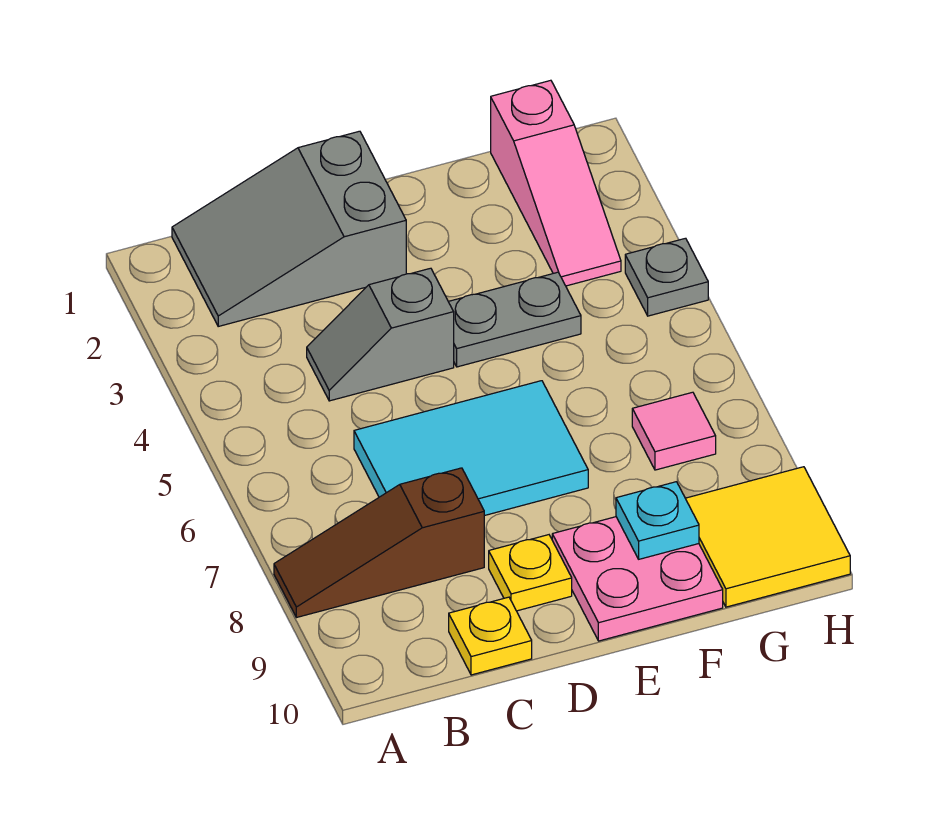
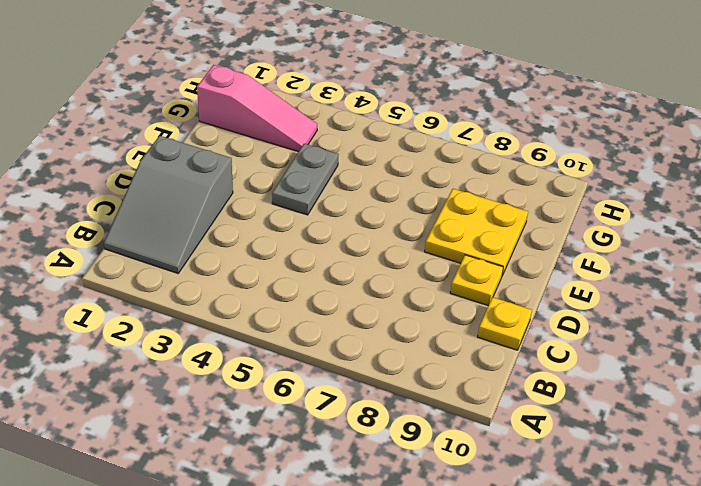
yellow plate E8:F9 level 1 -> pink plate E9:F10 level 1
none -> brown slope A8:C8 level 1 top C
none -> grey slope C4:D4 level 1 top D
none -> cyan tile C6:E7 level 1

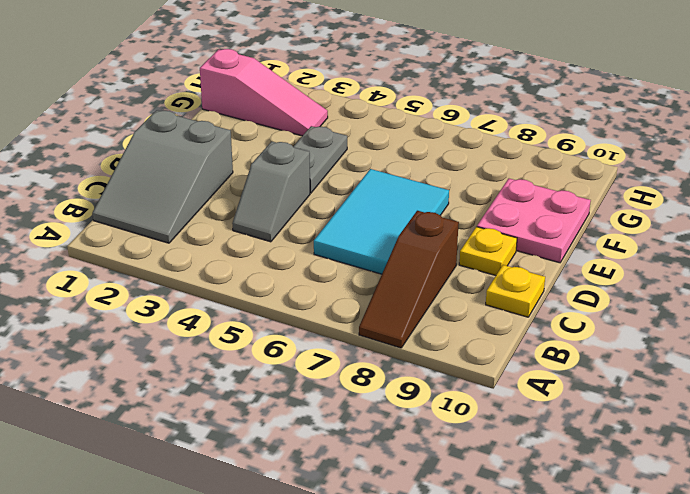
none -> pink tile G7 level 1
none -> yellow tile G9:H10 level 1
none -> grey plate H4 level 1

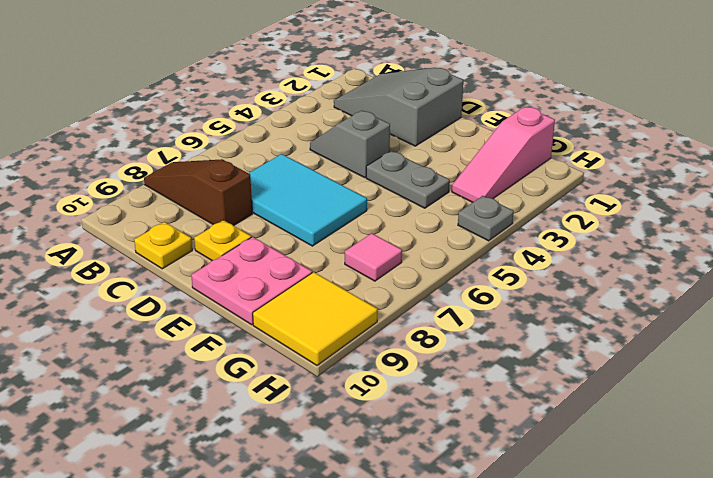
none -> cyan plate F9 level 2

